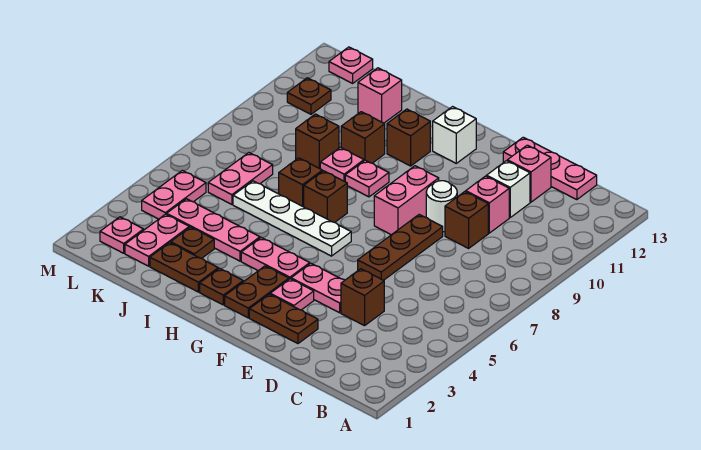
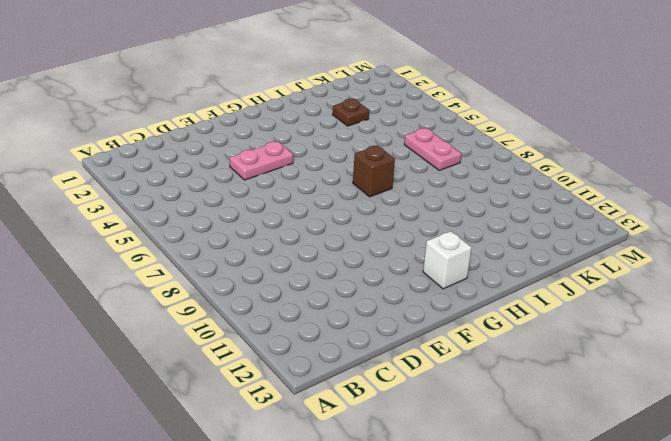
none -> pink plate C13:E13 level 1
none -> brown brick D4 level 1
none -> brown brick D9 level 1
none -> pink brick D10 level 1

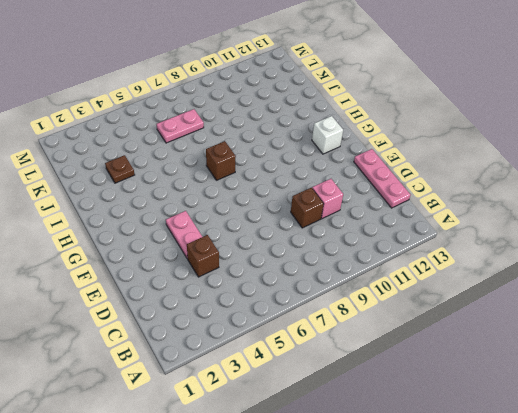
none -> white brick D11 level 1
none -> pink brick D12 level 1
none -> brown plate E2:F2 level 1
none -> brown plate E6:E8 level 1

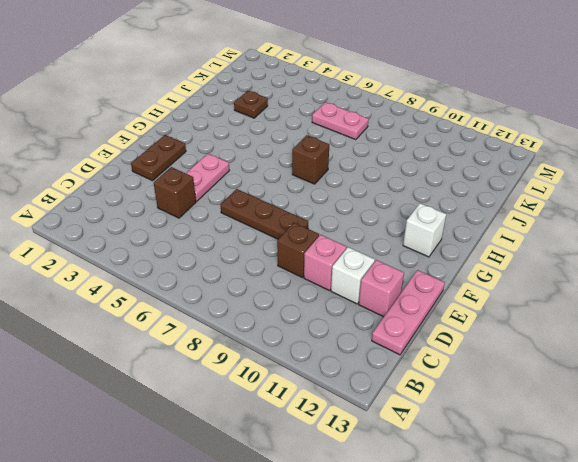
none -> white round brick E9 level 1
none -> pink plate F3 level 1
none -> pink brick F8:F9 level 1
none -> brown plate G2:G3 level 1

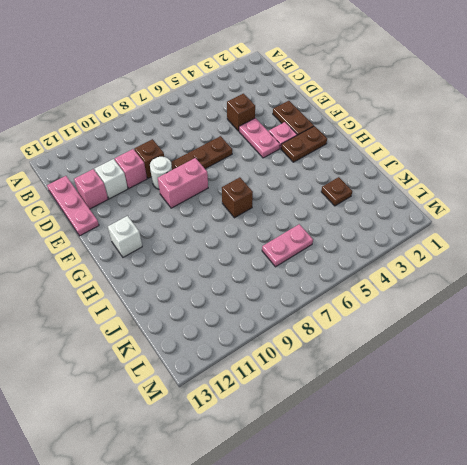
none -> pink plate G4:H4 level 1
none -> white plate G6:J6 level 1
none -> brown plate H2 level 1
none -> pink plate H9 level 1

